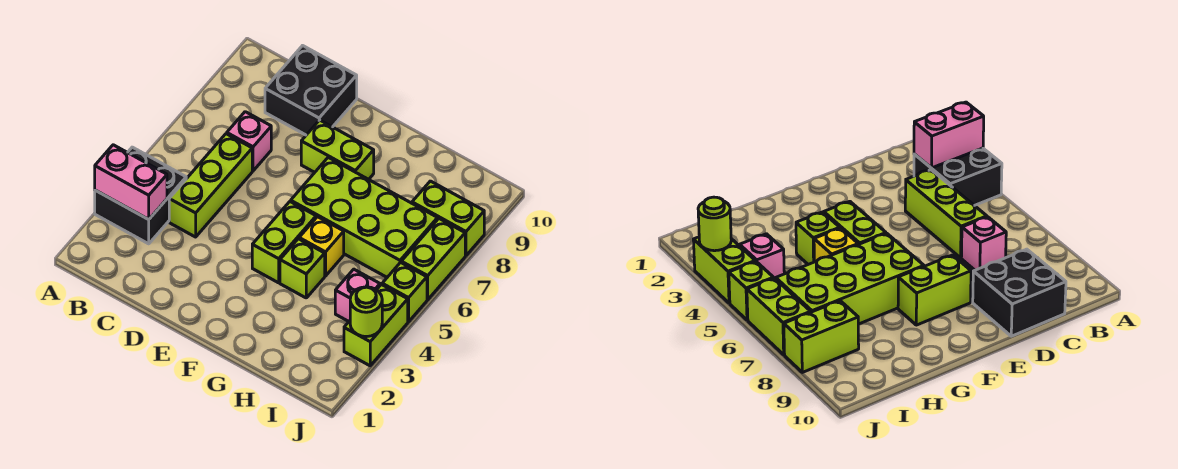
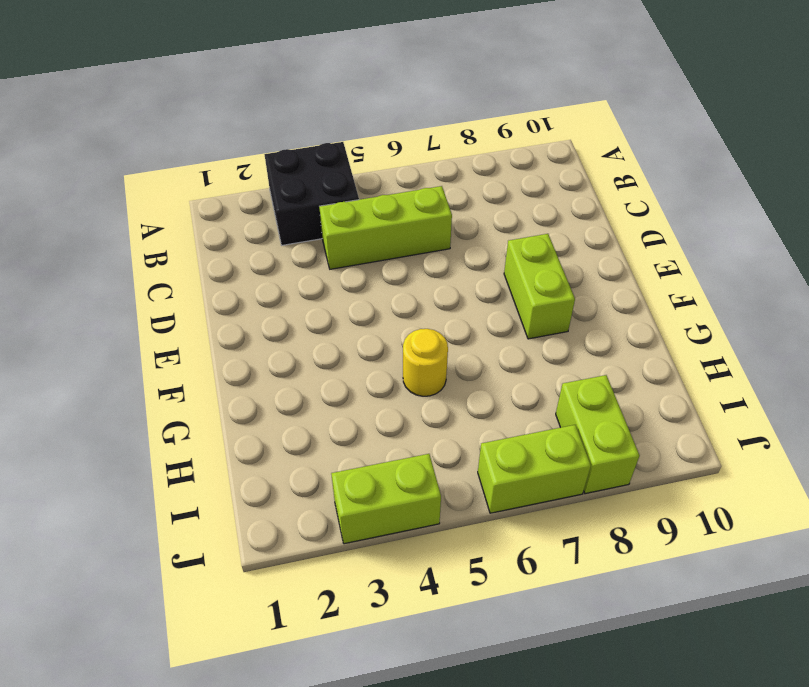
yellow round brick G5 level 1 -> yellow brick G5 level 1
none -> pink brick C7 level 1
none -> black brick C9:D10 level 1
none -> lime brick F4:F5 level 1

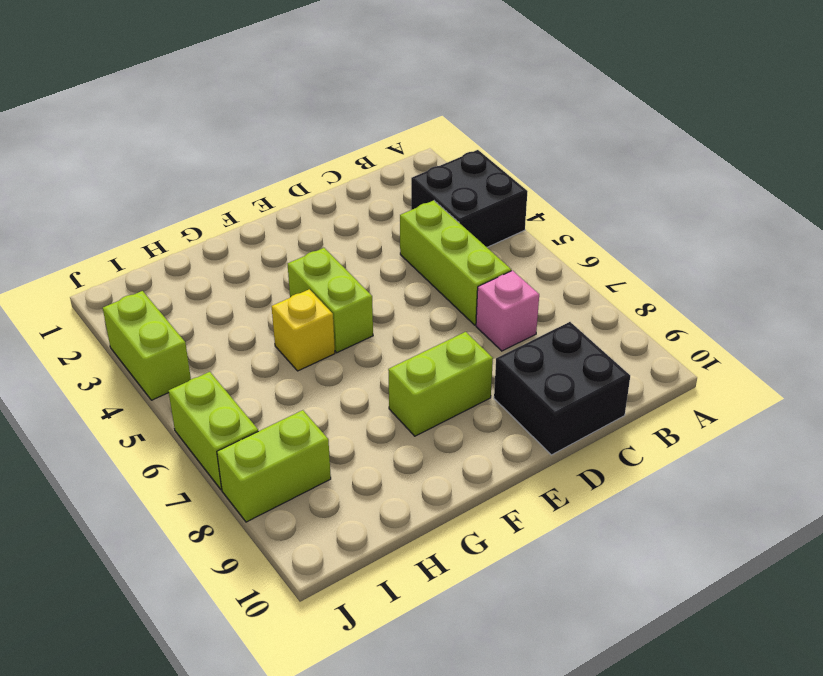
none -> lime brick F6:I7 level 1
none -> lime brick G4 level 1
none -> pink brick I4 level 1

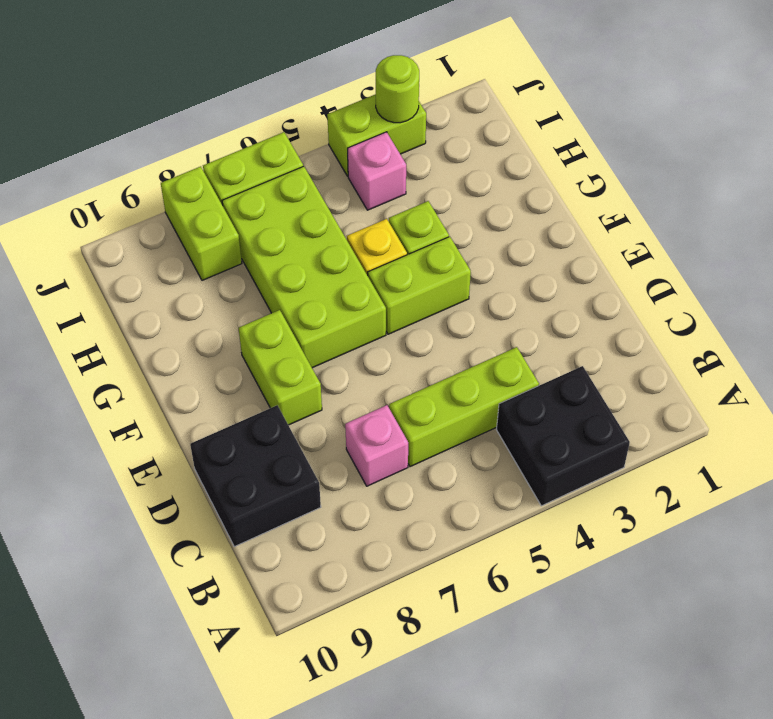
none -> lime brick J5 level 1
none -> pink brick A3:B3 level 2

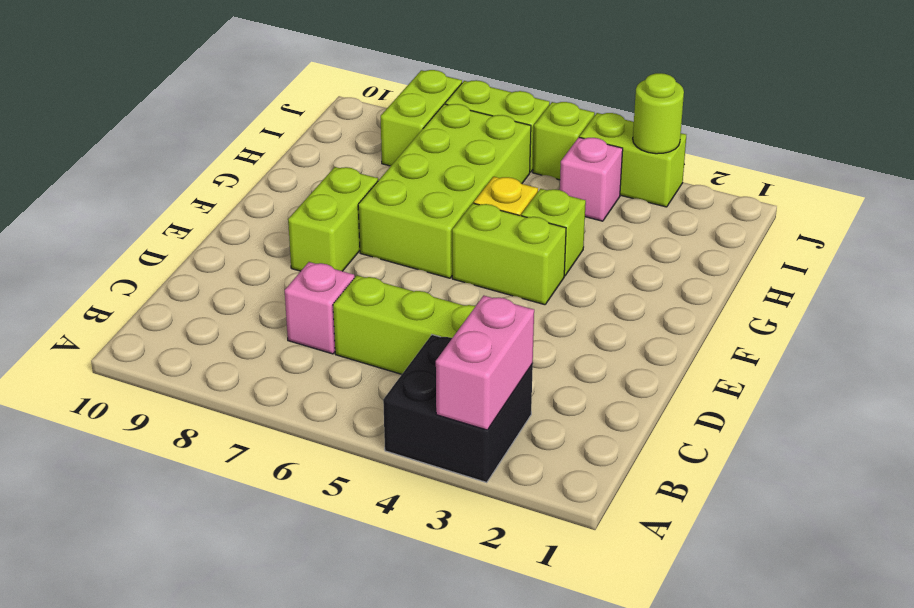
none -> black brick C9:D10 level 1

